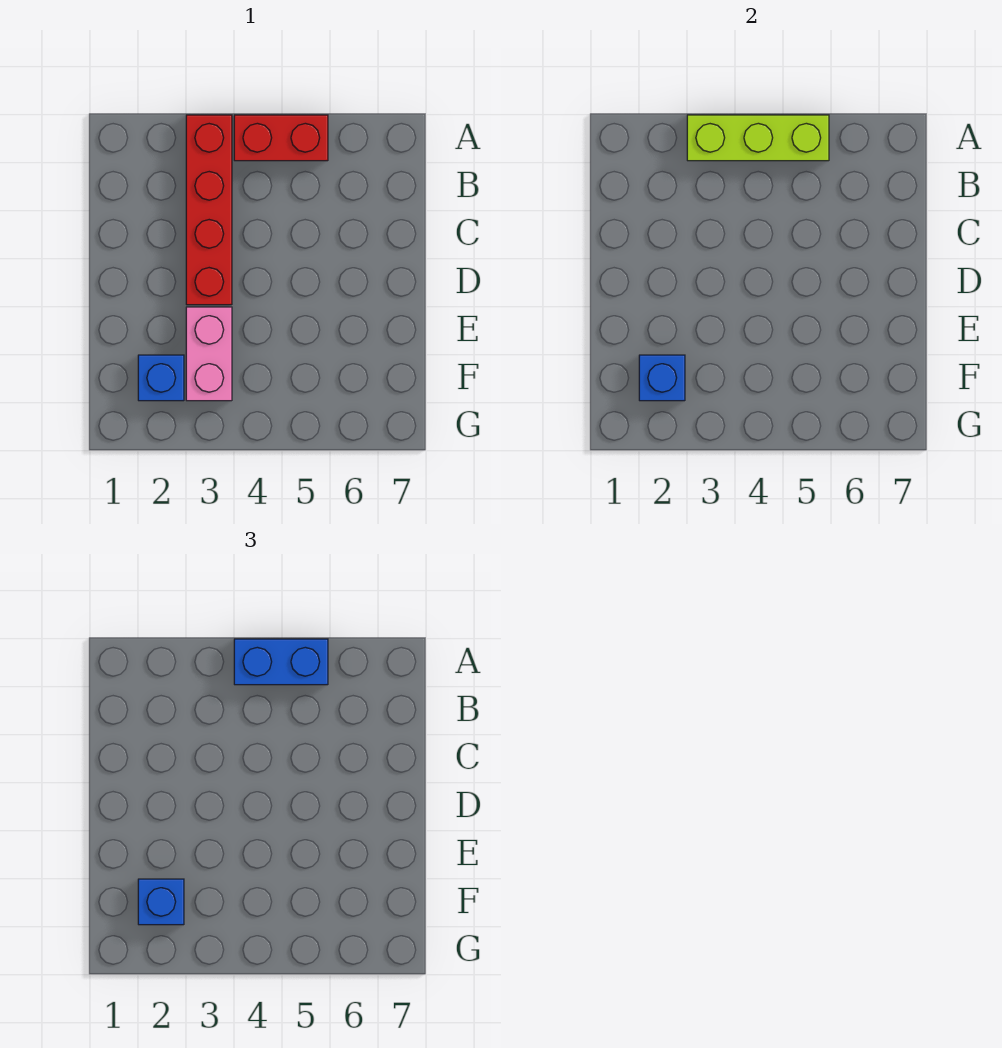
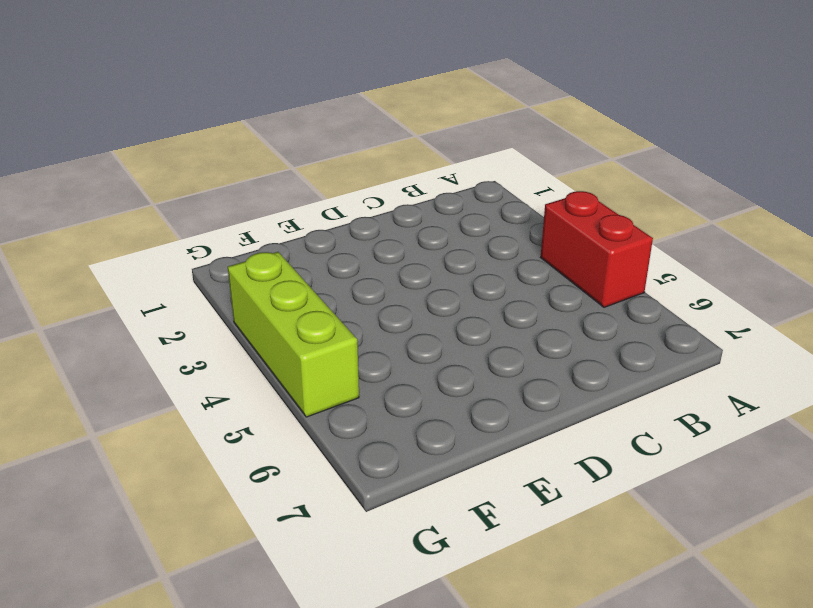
lime brick G3:G5 level 1 -> lime brick A3:A5 level 2
none -> red brick A3:D3 level 1
none -> pink brick E3:F3 level 1

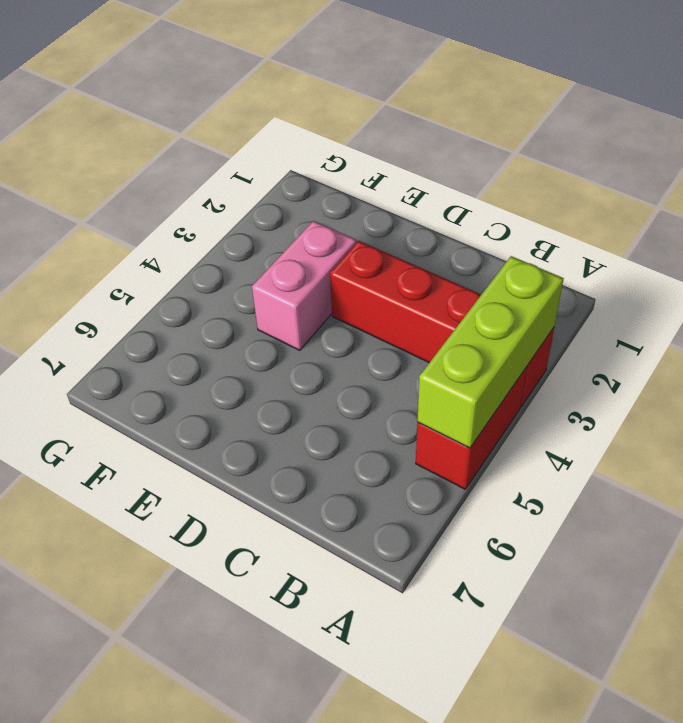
pink brick E3:E4 level 1 -> pink brick E3:F3 level 1
none -> blue brick F2 level 1
none -> blue brick F2 level 2

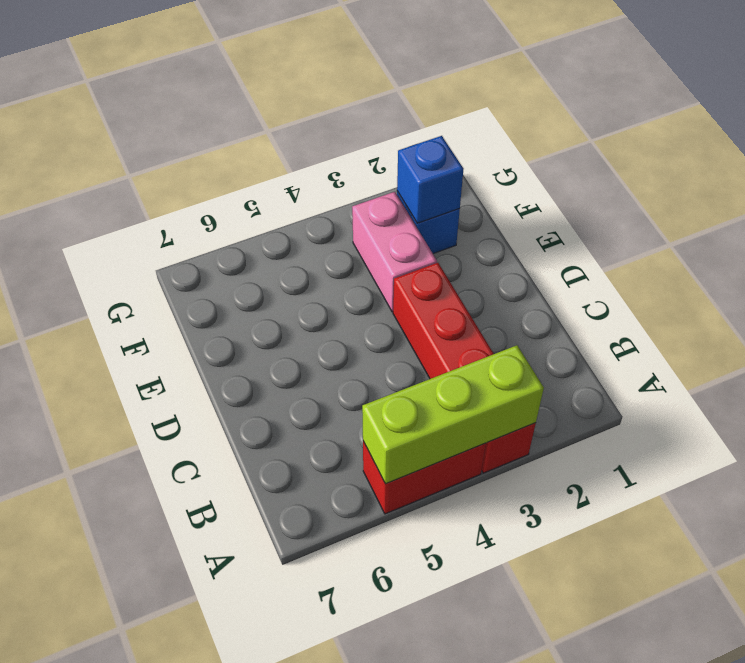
none -> blue brick A4:A5 level 3
none -> blue brick F2 level 3

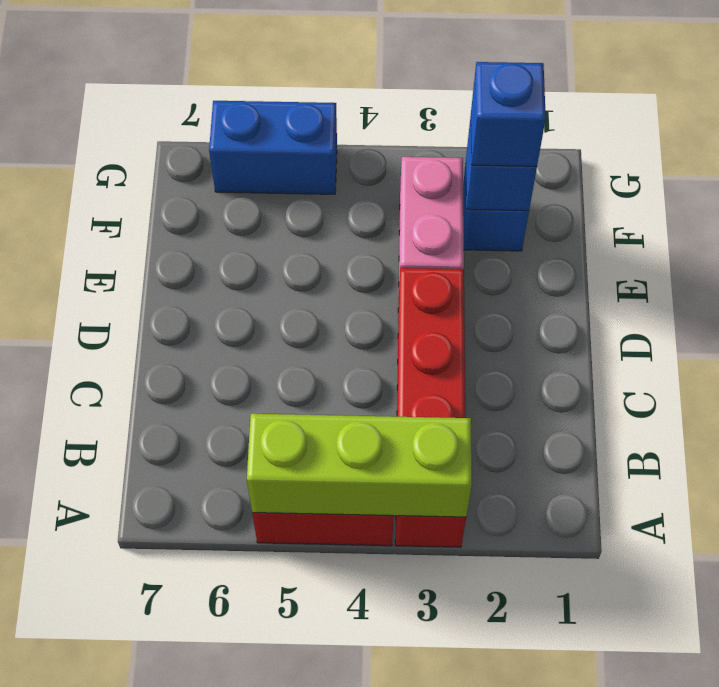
blue brick G5:G6 level 1 -> blue brick A4:A5 level 3

